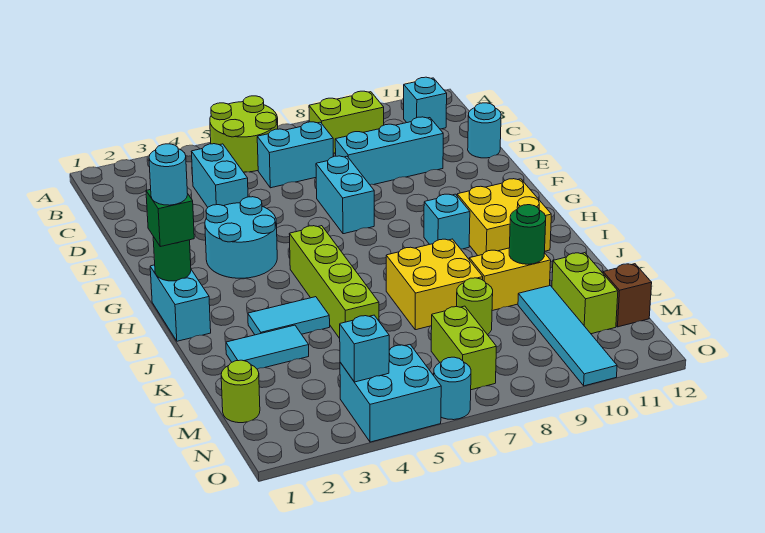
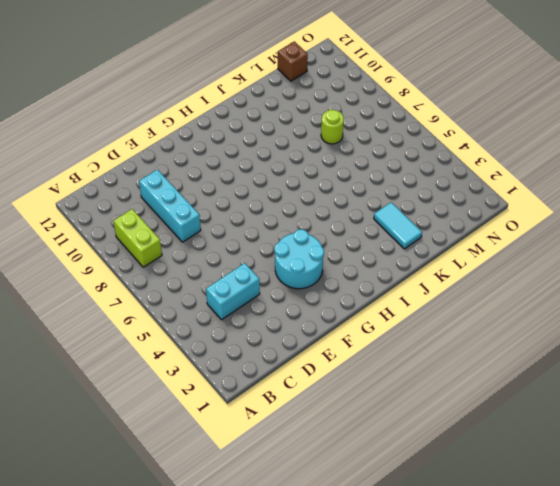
none -> lime round brick A5:B6 level 1
none -> cyan brick B11 level 1
none -> cyan brick C6:C7 level 1
none -> cyan round brick D12 level 1

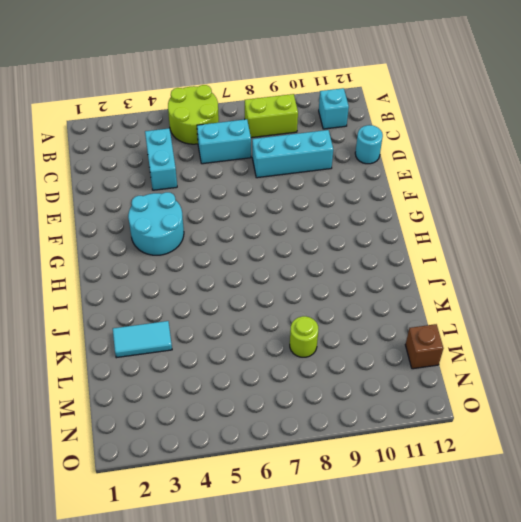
none -> cyan brick E7:F7 level 1
none -> cyan brick H1:I1 level 1
none -> lime brick H5:K5 level 1
none -> cyan brick H9 level 1

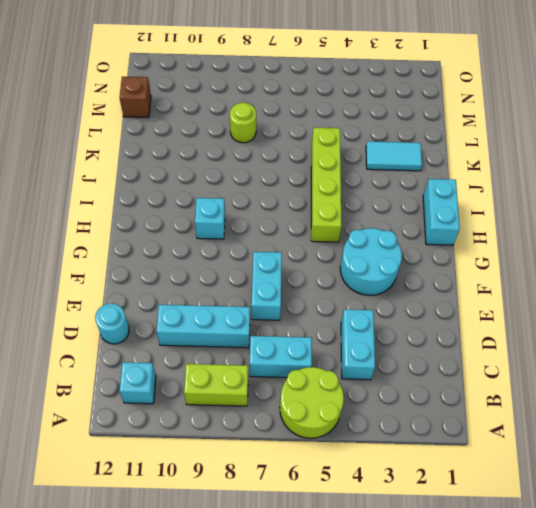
none -> yellow brick H10:I11 level 1
none -> cyan tile J3:J4 level 1
none -> yellow brick J7:K8 level 1
none -> yellow brick K9:K10 level 1

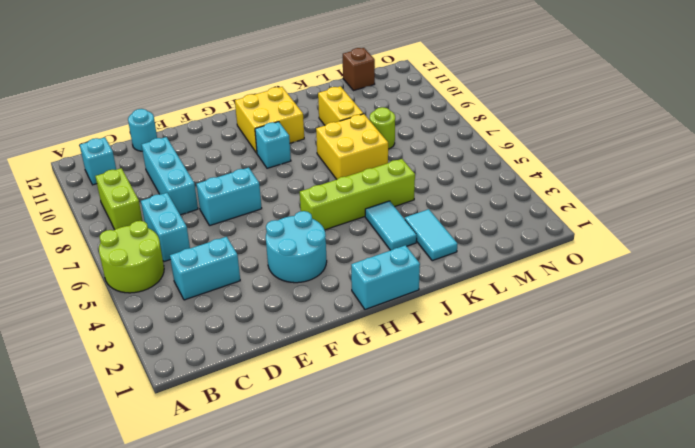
none -> cyan tile L10:O10 level 1
none -> lime brick L11:M11 level 1
none -> lime round brick M1 level 1
none -> lime brick M7:N7 level 1

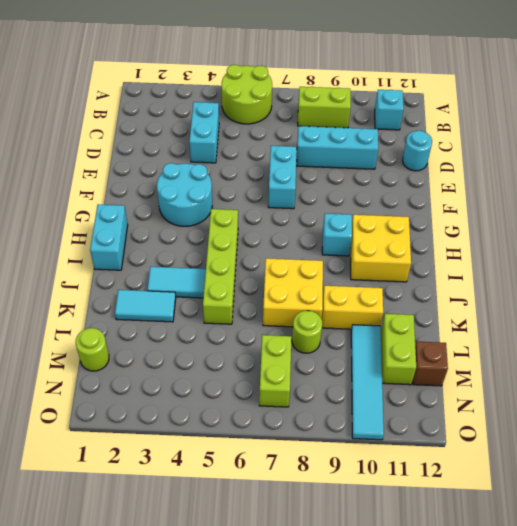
none -> cyan brick C6:C7 level 1
none -> cyan brick N4:O5 level 1
none -> cyan round brick O6 level 1
none -> green round brick H1 level 2

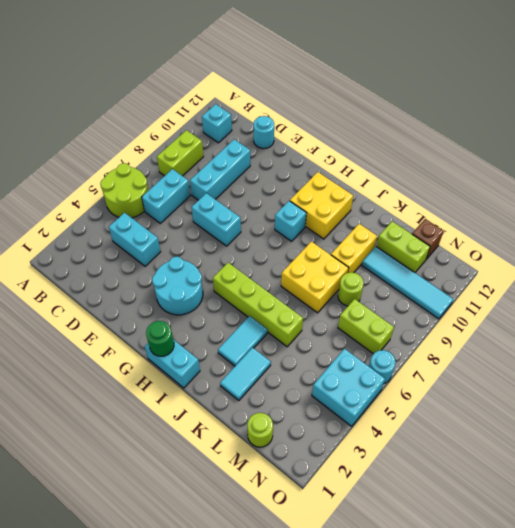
none -> green round brick K10 level 2
none -> cyan brick N4 level 2
none -> green brick H1 level 3
none -> cyan round brick H1 level 4

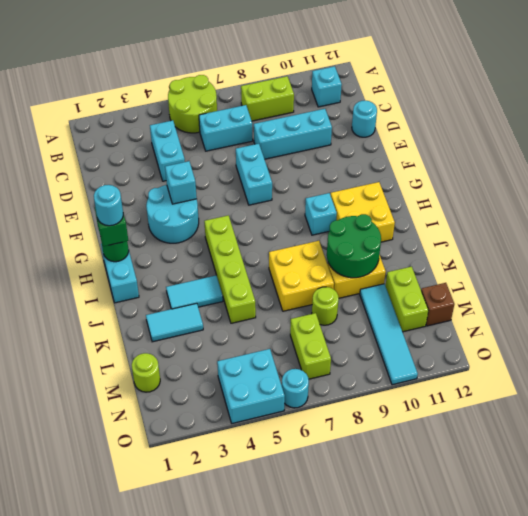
cyan brick F4 level 2 -> cyan brick N4 level 2
green round brick J9:K10 level 2 -> green round brick K10 level 2

